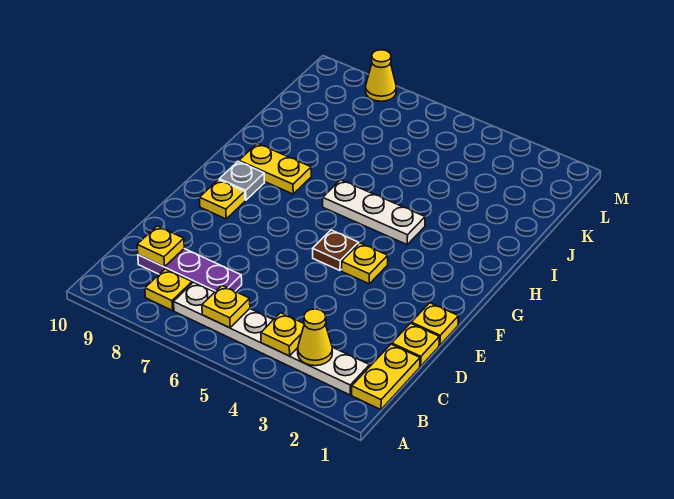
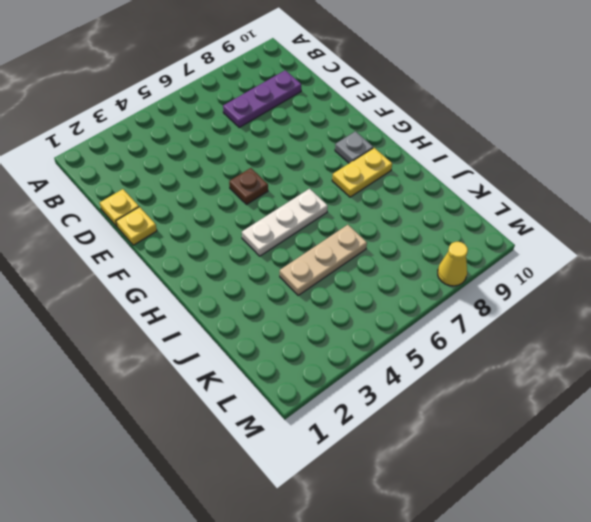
tan plate J4:J6 level 1 -> none
none -> yellow plate B1:C1 level 1
none -> white plate B2:B7 level 1
none -> yellow plate B8 level 1

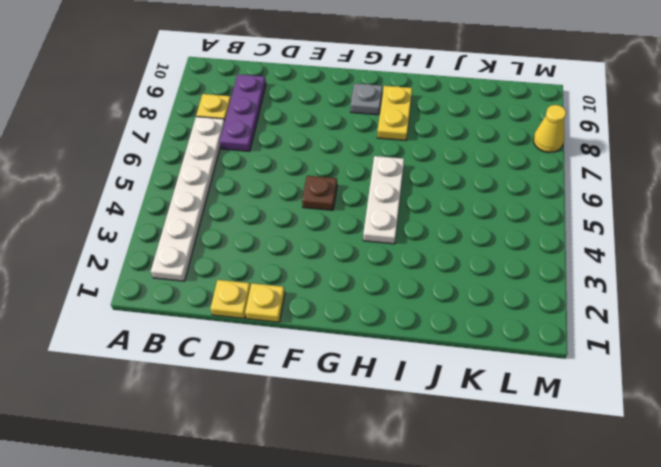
none -> yellow plate B1:C1 level 1
none -> yellow plate F4 level 1
none -> yellow plate F9 level 1

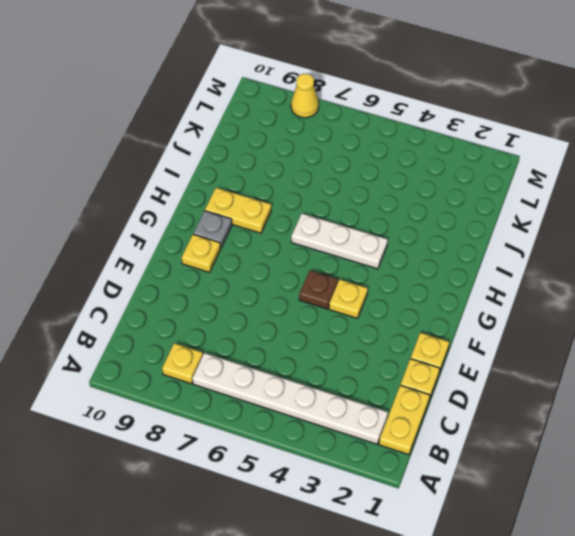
none -> purple plate C7:C9 level 1
none -> yellow cone B3 level 2
none -> yellow plate B4 level 2

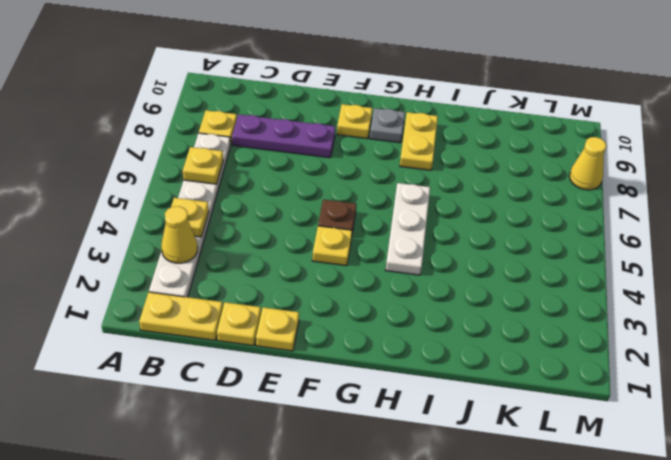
purple plate C8:E8 level 1 -> purple plate C7:C9 level 1
none -> yellow plate C9 level 2

